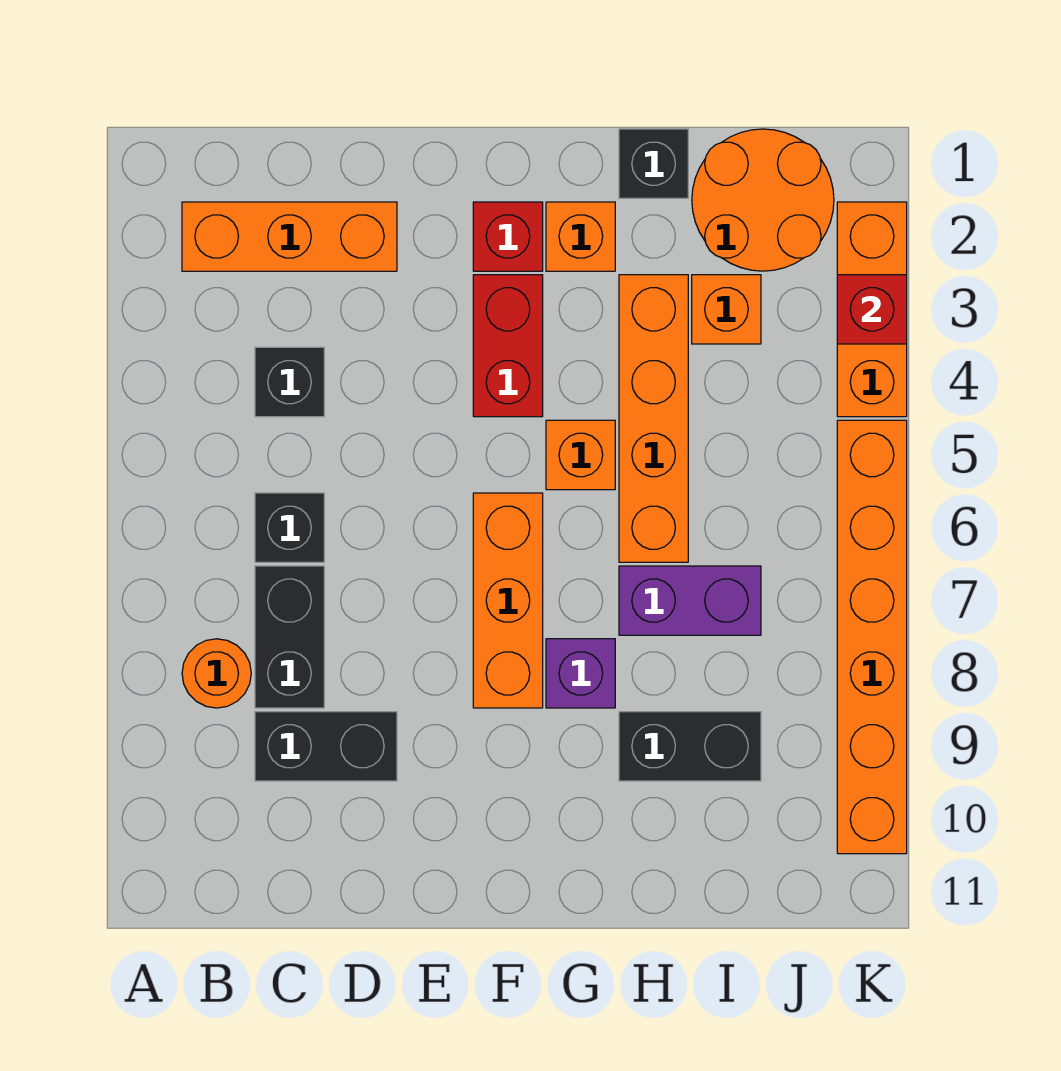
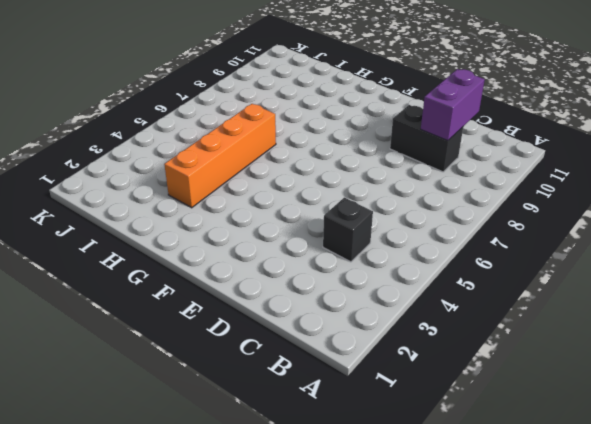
purple brick C9:C10 level 2 -> purple brick H7:I7 level 1
none -> orange brick B2:D2 level 1
none -> orange round brick B8 level 1
none -> black brick C6 level 1

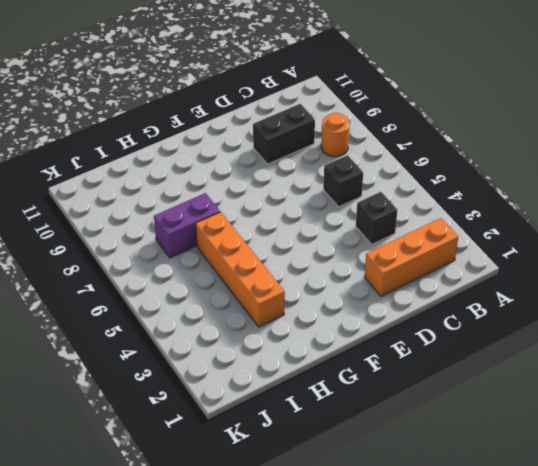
none -> black brick C7:C8 level 1
none -> red brick F2 level 1
none -> red brick F3:F4 level 1

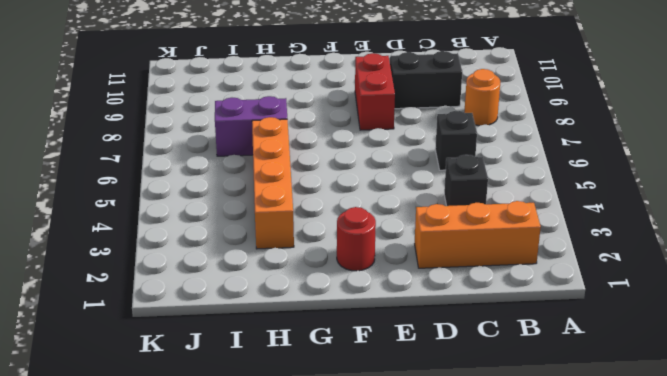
red brick E8:E9 level 1 -> red brick F3:F4 level 1
red round brick F2 level 1 -> red brick F2 level 1
none -> black brick C7:C8 level 1
none -> orange brick F6:F8 level 1
none -> orange brick G2 level 1

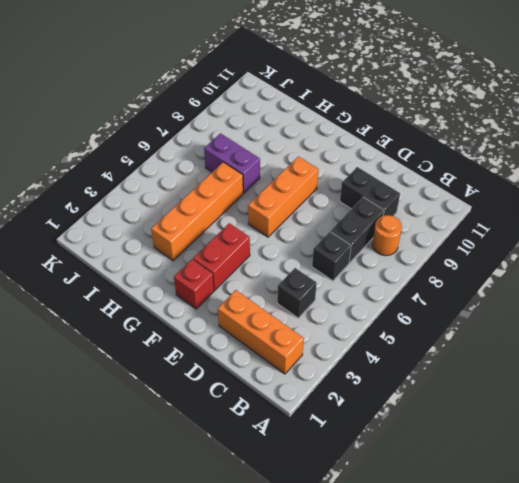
none -> orange brick G2 level 1
none -> orange brick G5 level 1
none -> purple brick G8 level 1

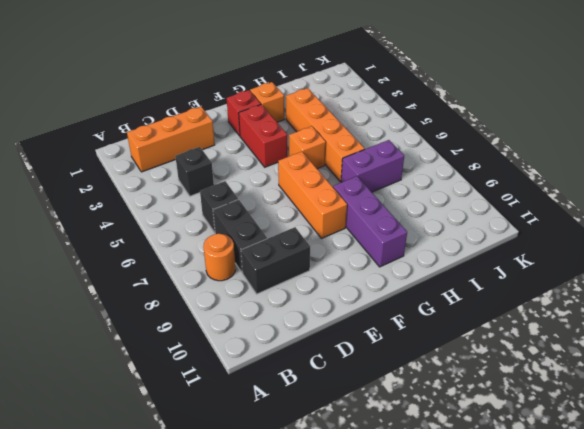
purple brick G8:G10 level 1 -> purple brick G8 level 1
none -> black brick H1 level 1
none -> black brick H9:I9 level 1
none -> orange round brick I1:J2 level 1

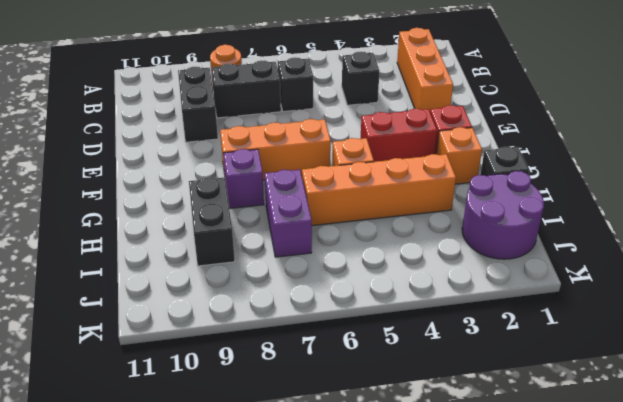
purple round brick I1:J2 level 1 -> orange round brick I1:J2 level 1
none -> orange brick I3 level 1
none -> orange brick K2:K4 level 1
none -> orange brick K5:K10 level 1

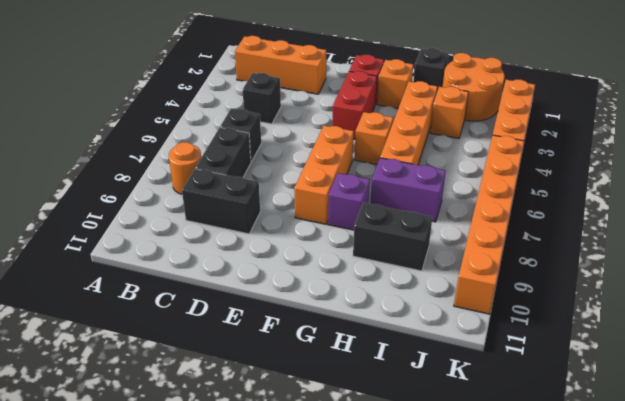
none -> red brick K3 level 2

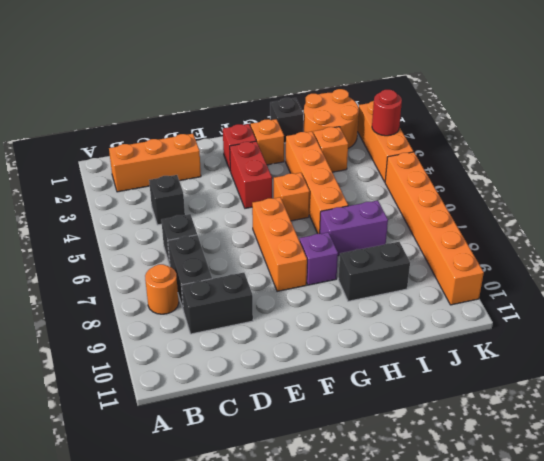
red round brick K3 level 2 -> red brick K3 level 2

